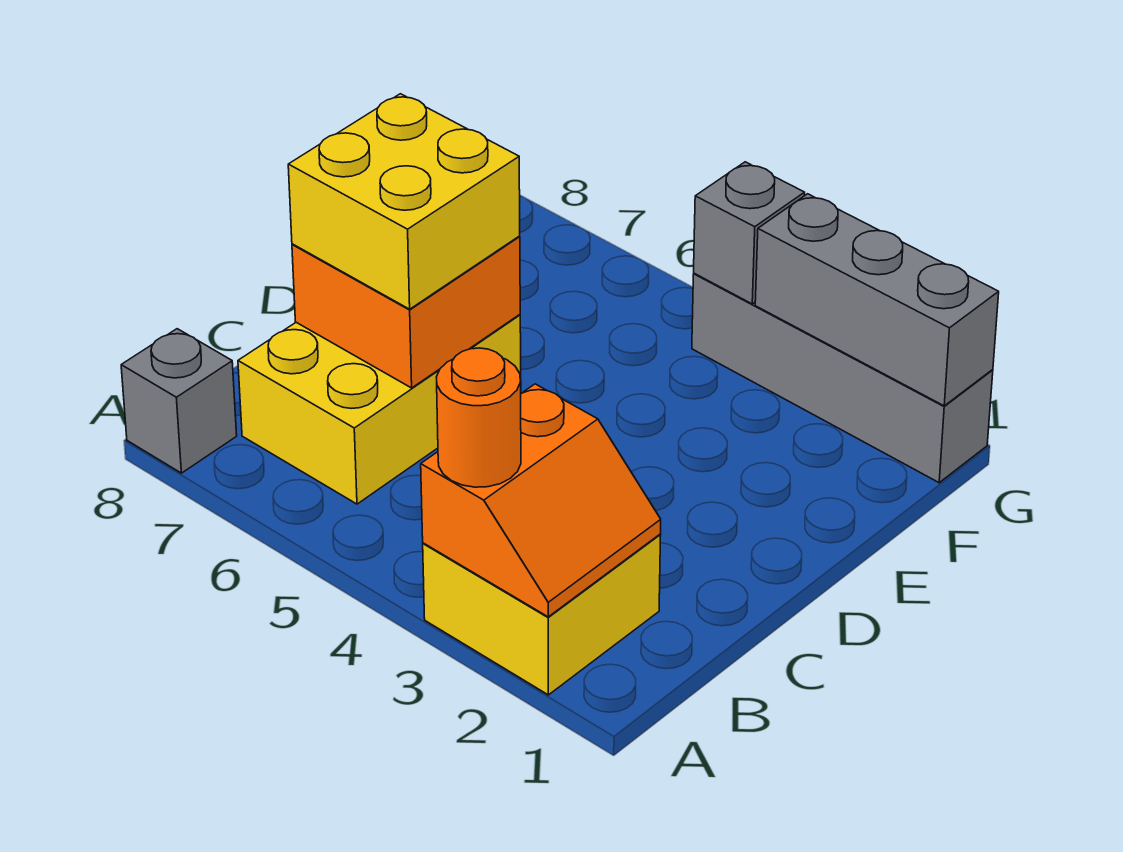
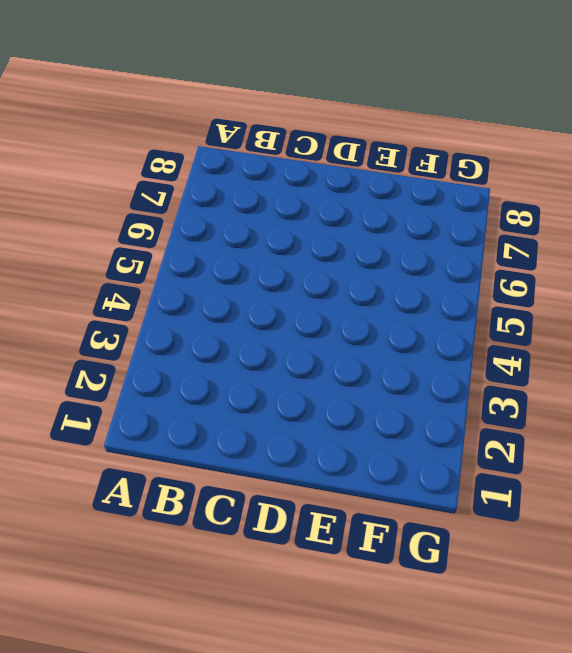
none -> yellow brick A2:B3 level 1
none -> grey brick A8 level 1

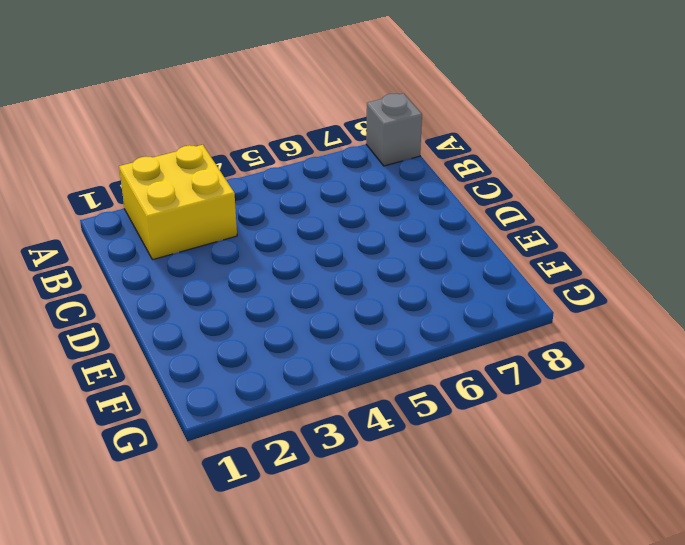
none -> yellow brick B6:D7 level 1
none -> grey brick G1:G4 level 1

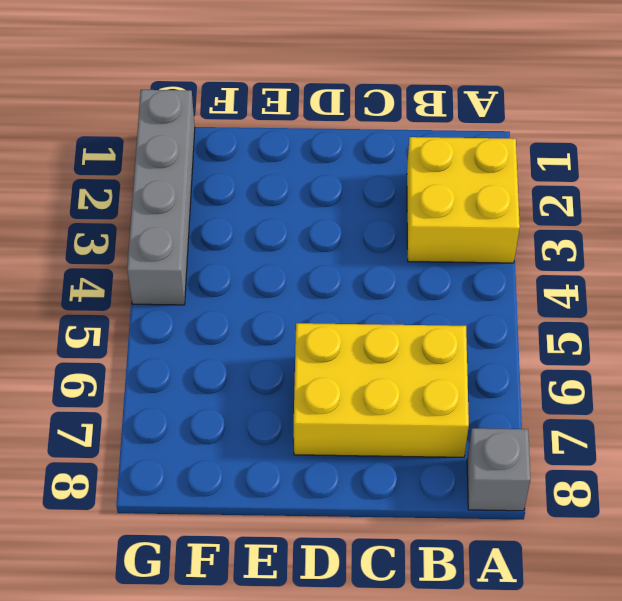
none -> orange slope A2:B3 level 2 top 3
none -> orange brick C6:D7 level 2

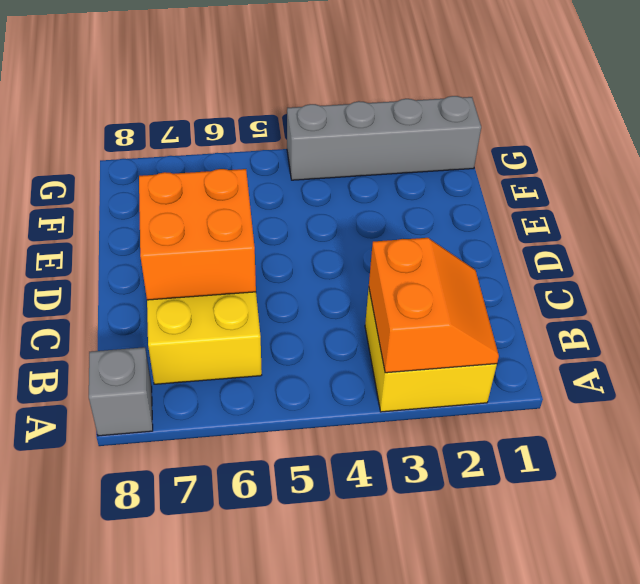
none -> grey brick G1:G3 level 2
none -> grey brick G4 level 2

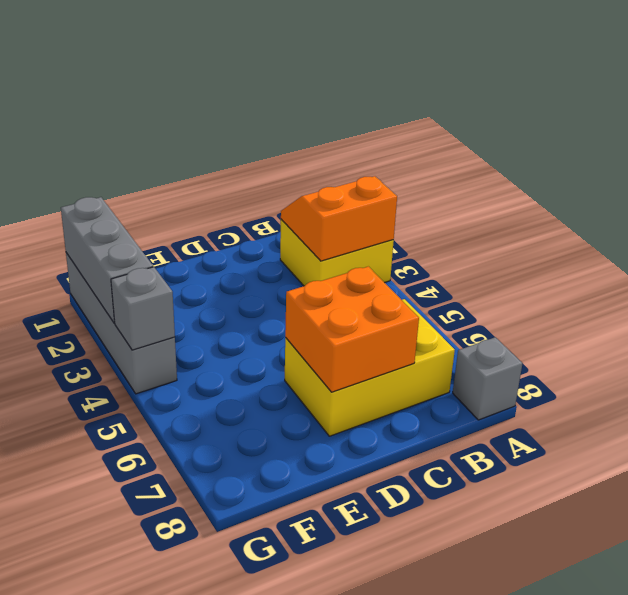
none -> orange round brick A3 level 3
none -> yellow brick C6:D7 level 3

